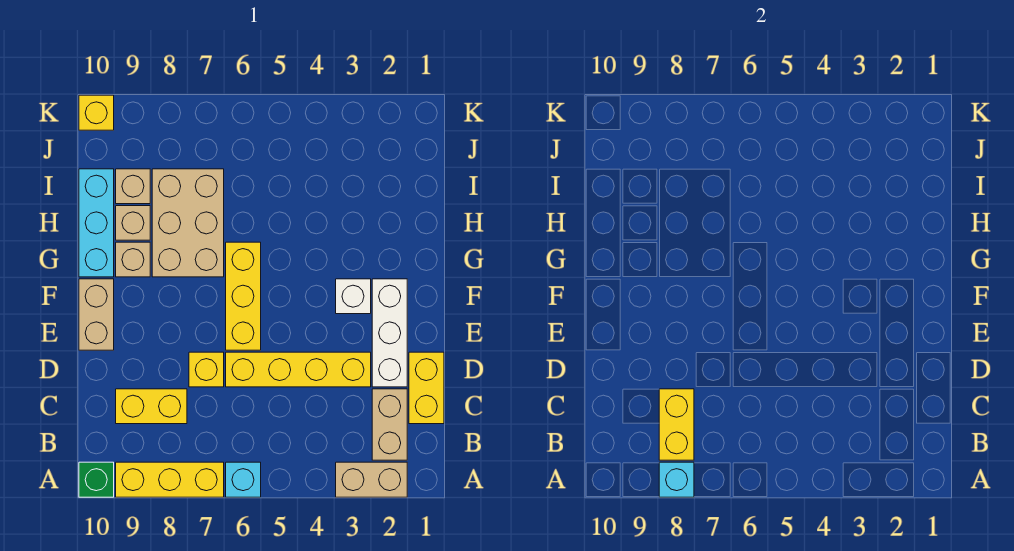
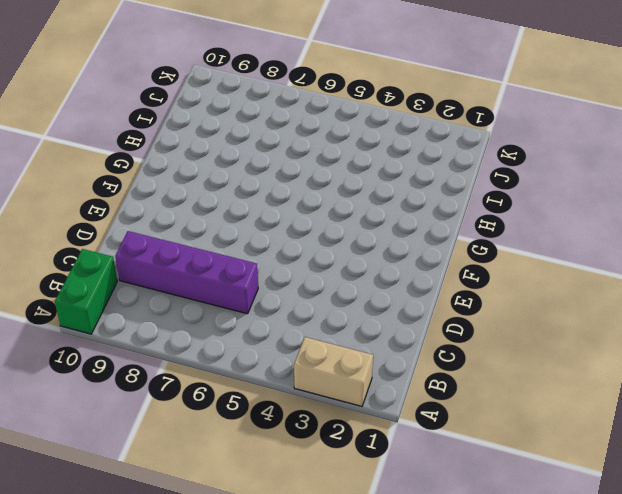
green brick A10:B10 level 1 -> green brick A10 level 1
purple brick C6:C9 level 1 -> yellow brick C8:C9 level 1
none -> cyan brick A6 level 1
none -> yellow brick A7:A9 level 1
none -> tan brick B2:C2 level 1

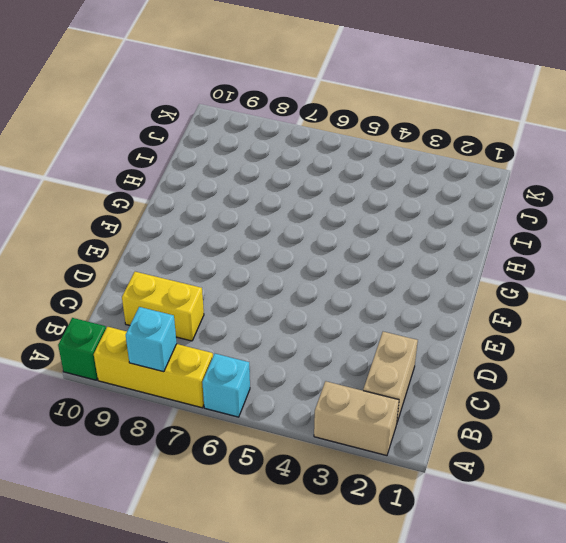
none -> yellow brick C1:D1 level 1
none -> white brick D2:F2 level 1
none -> yellow brick D3:D6 level 1

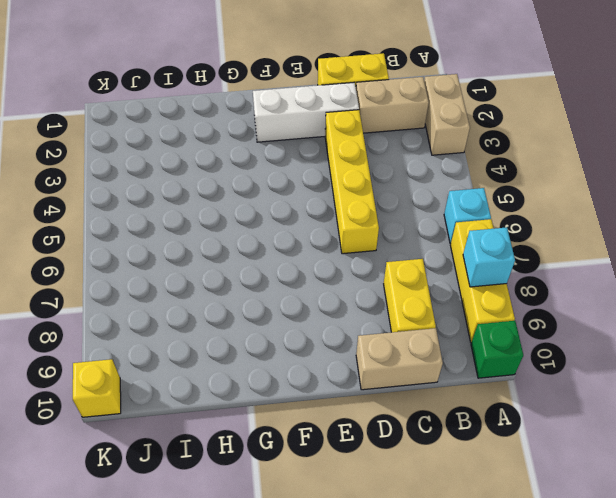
tan brick C10:D10 level 1 -> tan brick E10:F10 level 1
none -> yellow brick D7 level 1
none -> yellow brick E6:G6 level 1
none -> white brick F3 level 1

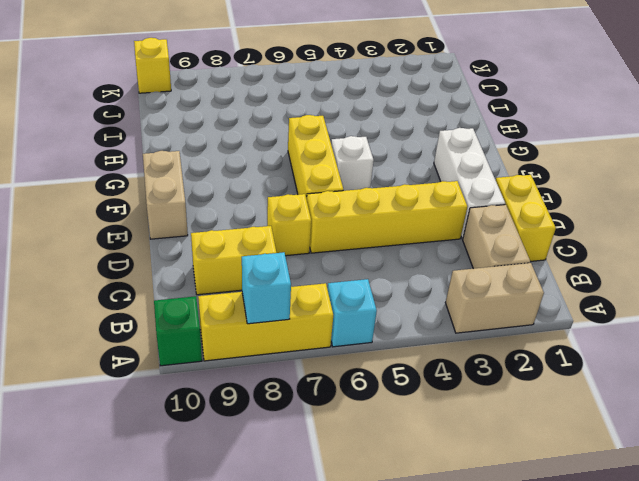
white brick F5 level 1 -> white brick F3 level 1
none -> tan brick G7:I8 level 1
none -> tan brick G9 level 1
none -> cyan brick G10:I10 level 1

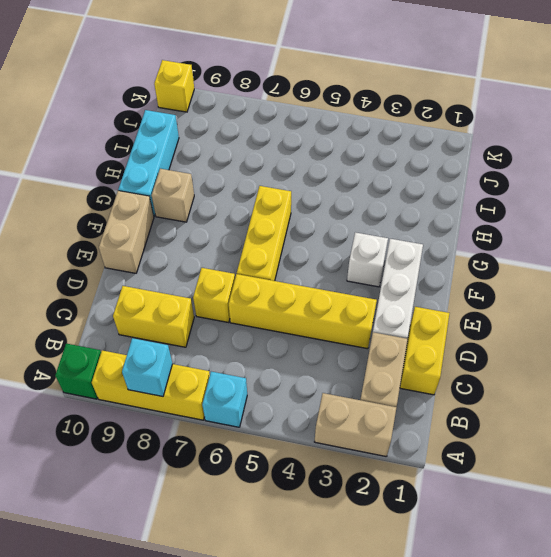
none -> tan brick G7:I8 level 1
none -> tan brick H9 level 1
none -> tan brick I9 level 1

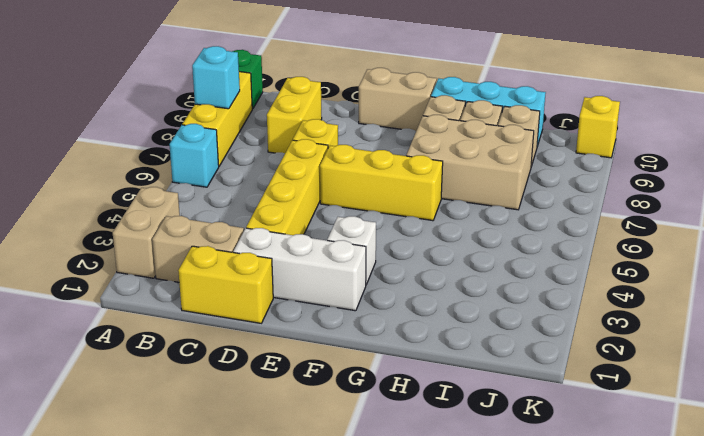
none -> yellow brick B8:C8 level 2

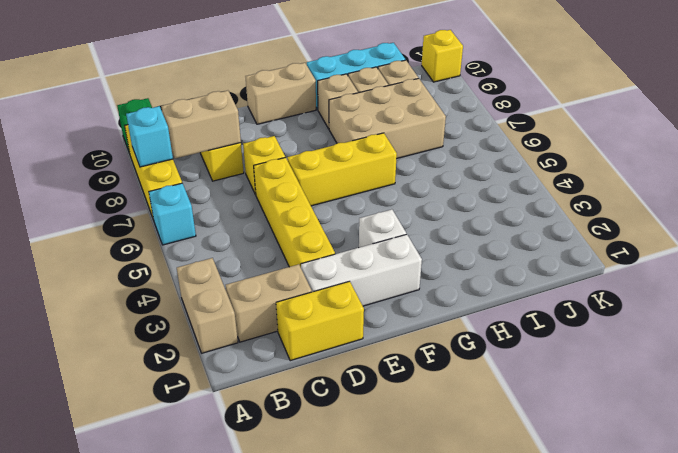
tan brick B8:C8 level 2 -> yellow brick B8:C8 level 2

